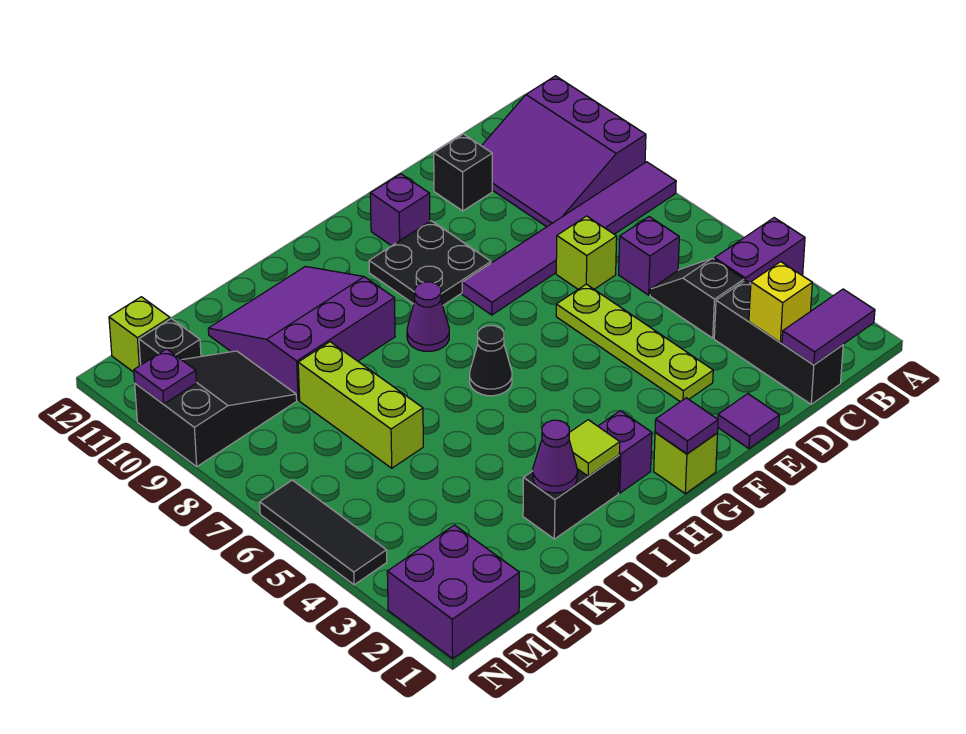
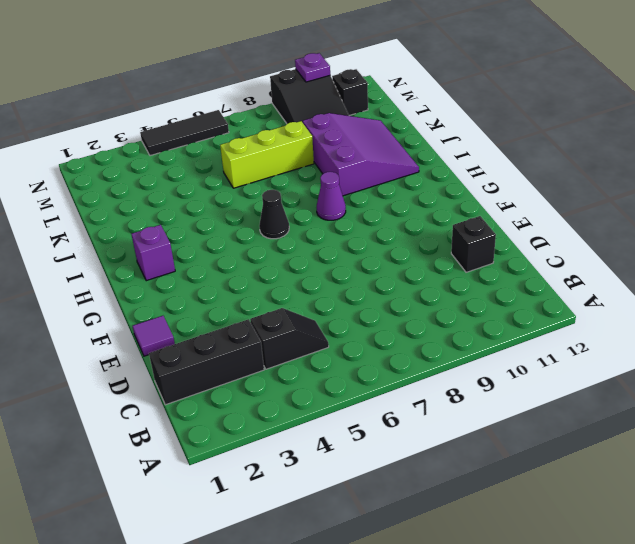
none -> purple brick A4:B4 level 1
none -> purple tile A8:F8 level 1
none -> purple slope A9:C11 level 1 top A
none -> purple brick C6 level 1

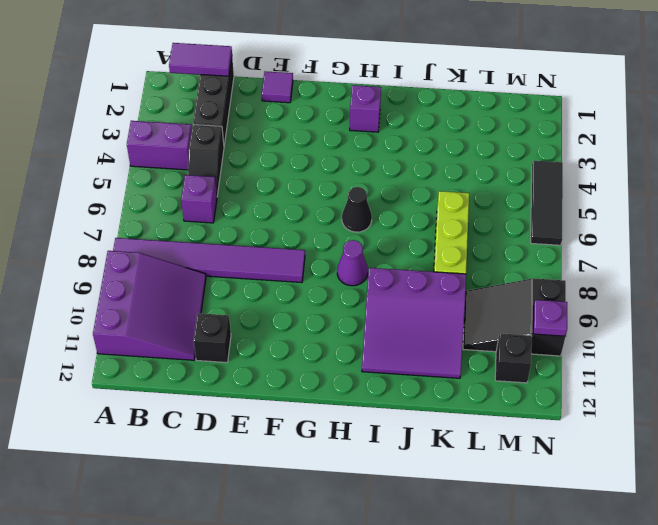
none -> lime brick D7 level 1
none -> lime plate E3:E6 level 1
none -> black plate F9:G10 level 1
none -> purple brick F11 level 1

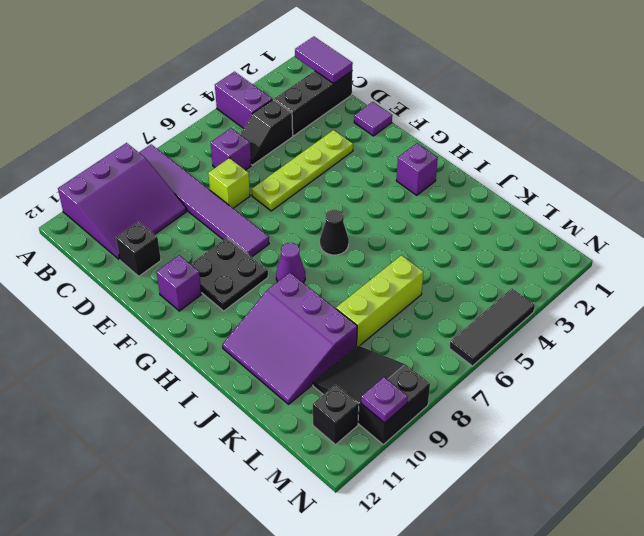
none -> lime brick G1 level 1
none -> black brick I2:J2 level 1
none -> purple brick M1:N2 level 1
none -> lime brick M12 level 1

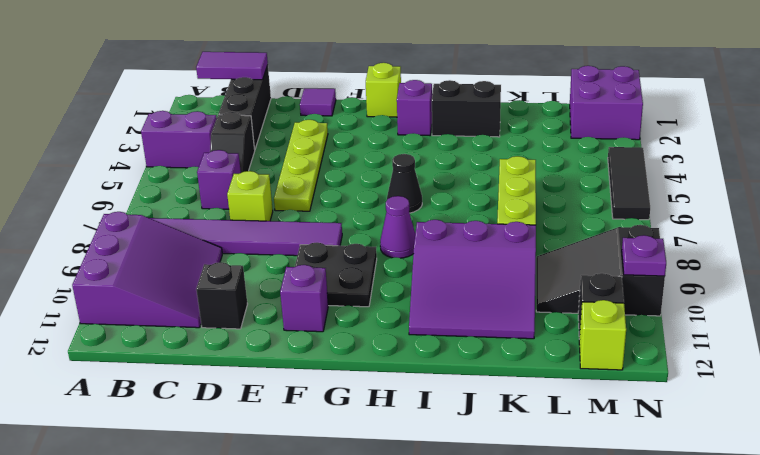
none -> yellow brick C2 level 2
none -> purple tile G1 level 2
none -> lime tile I2 level 2
none -> purple cone J2 level 2

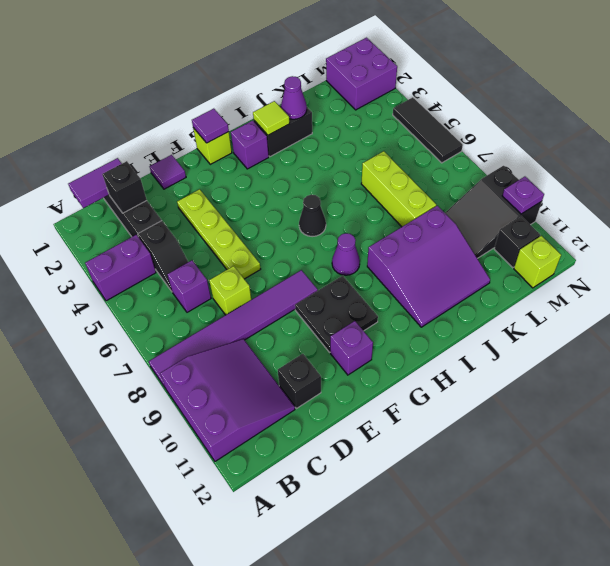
black brick C2 level 2 -> yellow brick C2 level 2

